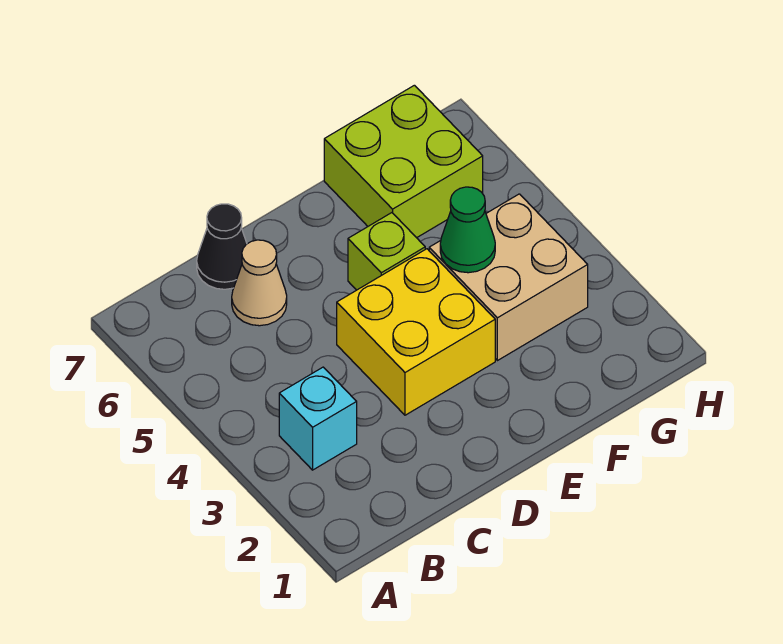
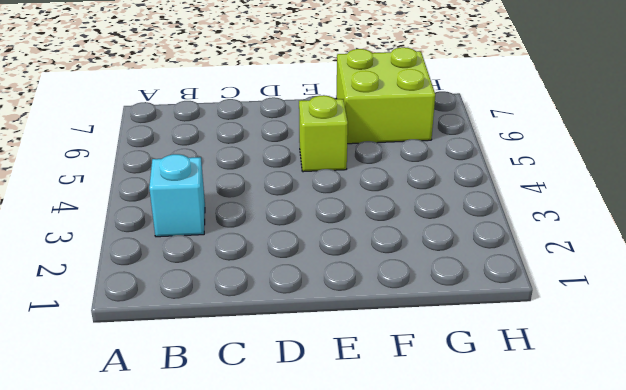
none -> tan cone C6 level 1
none -> black cone C7 level 1

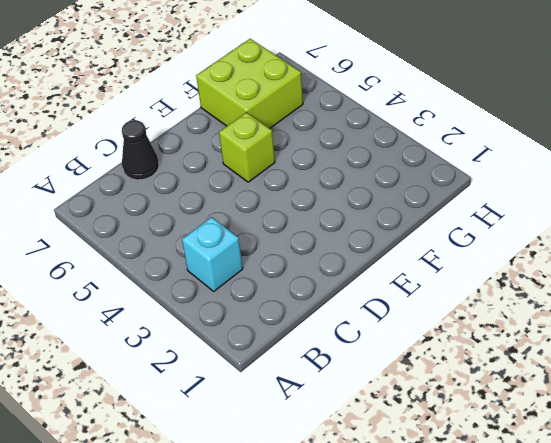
none -> tan cone C6 level 1
none -> yellow brick D3:E4 level 1

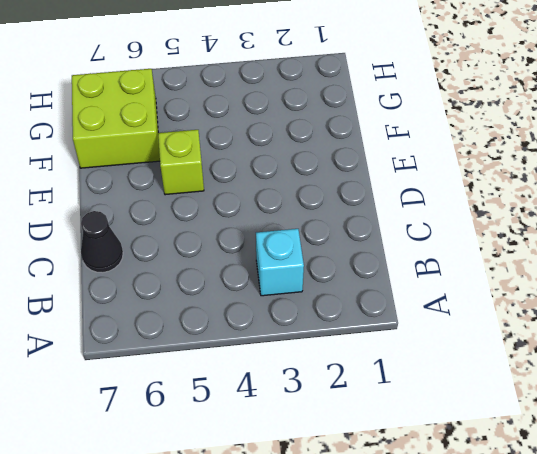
none -> tan cone C6 level 1
none -> yellow brick D3:E4 level 1

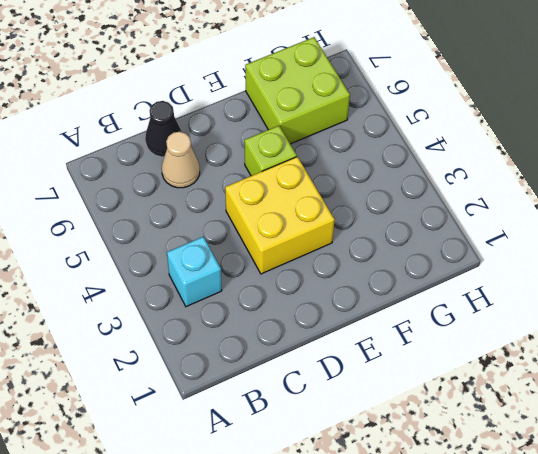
none -> tan brick F3:G4 level 1
none -> green cone F4 level 2

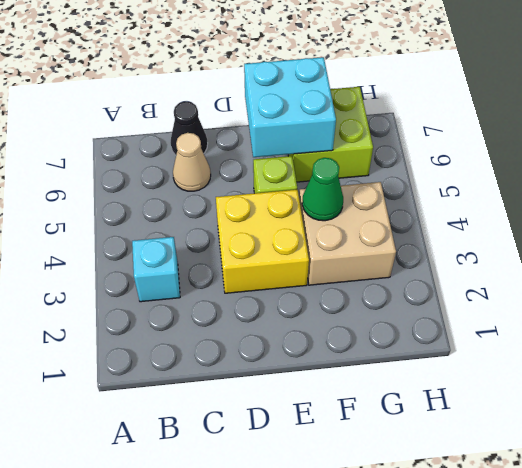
cyan brick E6:F7 level 2 -> none

